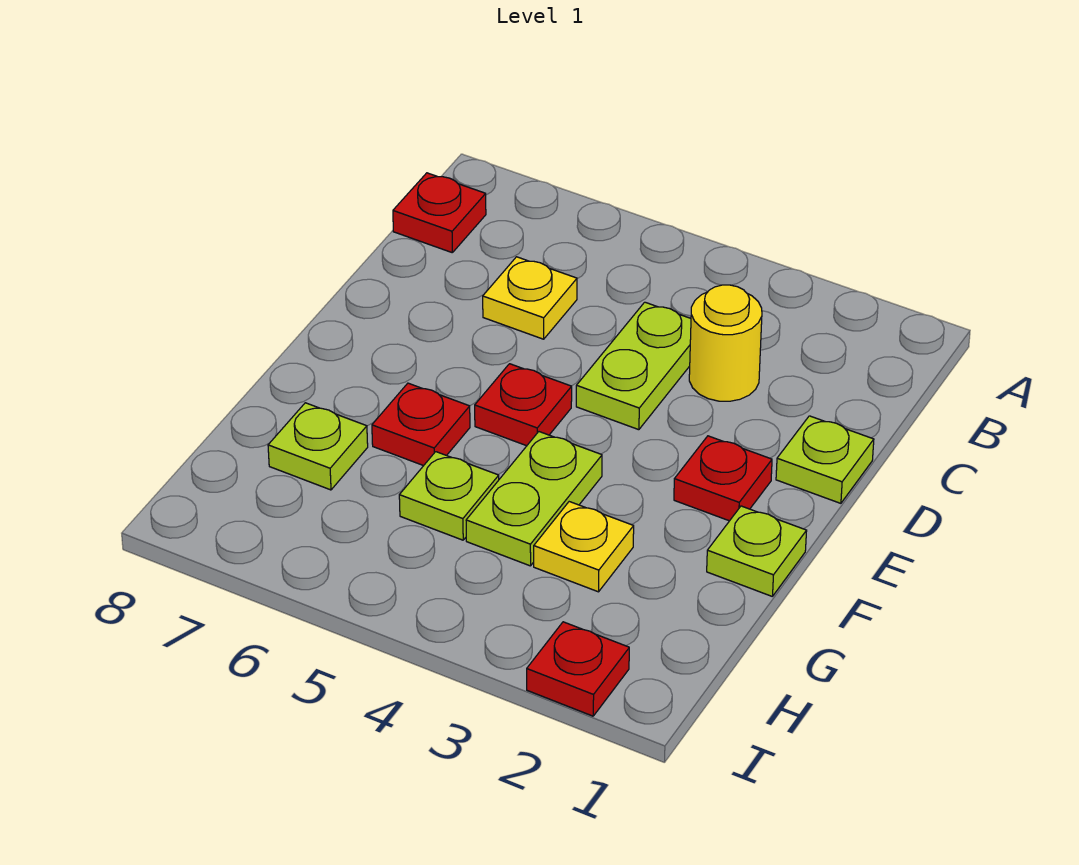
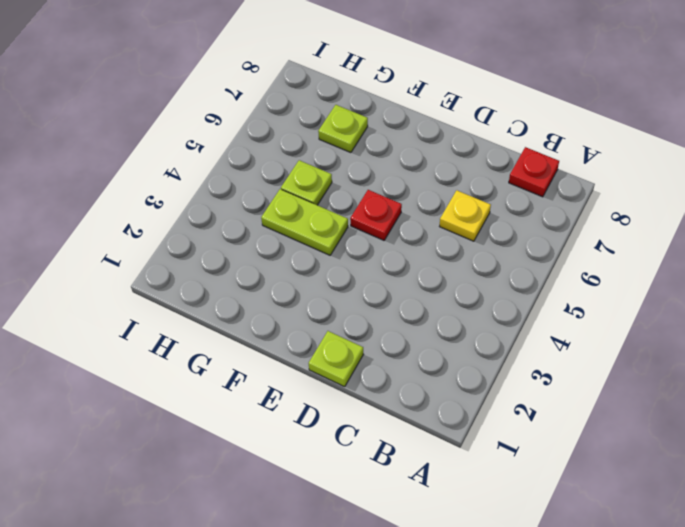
none -> yellow round brick C3 level 1
none -> lime plate C4:D4 level 1
none -> red plate E2 level 1

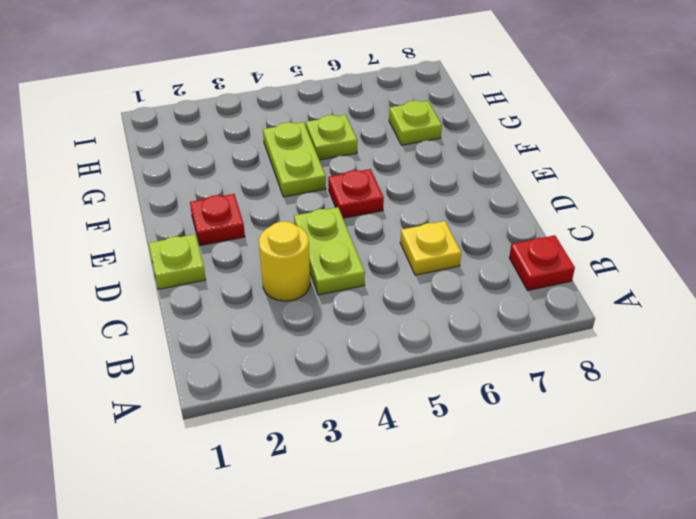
none -> lime plate F1 level 1
none -> red plate F6 level 1
none -> yellow plate G3 level 1

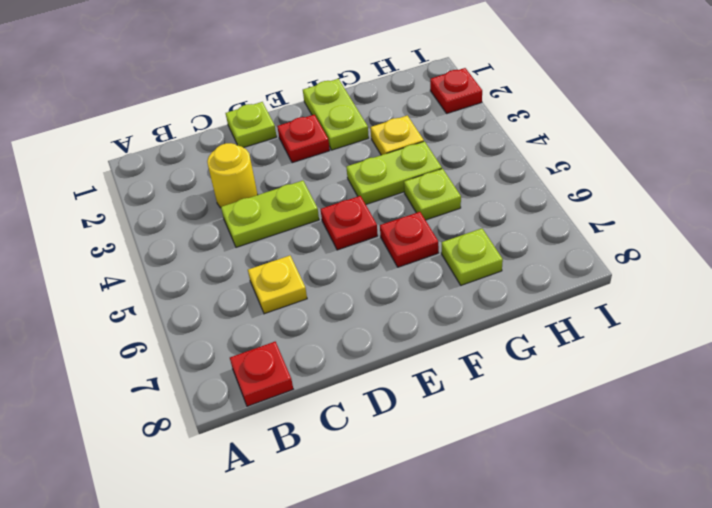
lime plate F1:F2 level 1 -> lime plate F1 level 1

